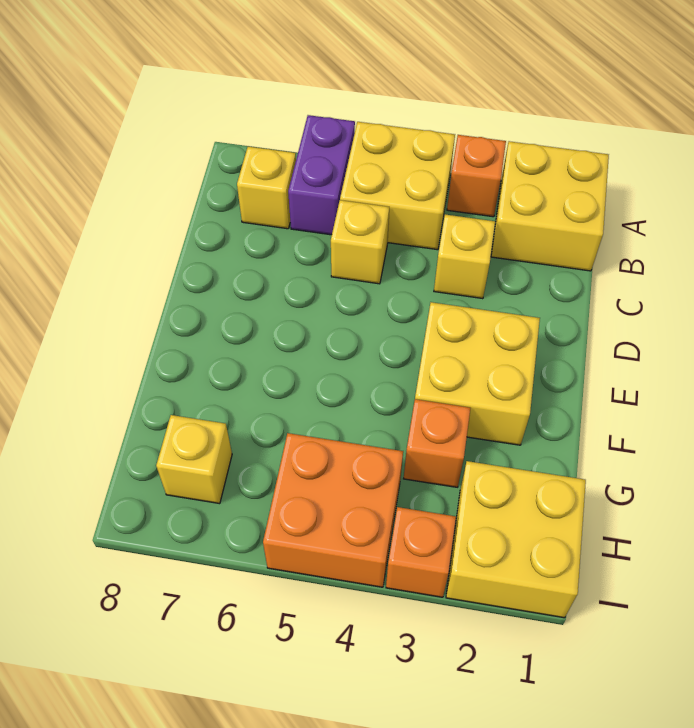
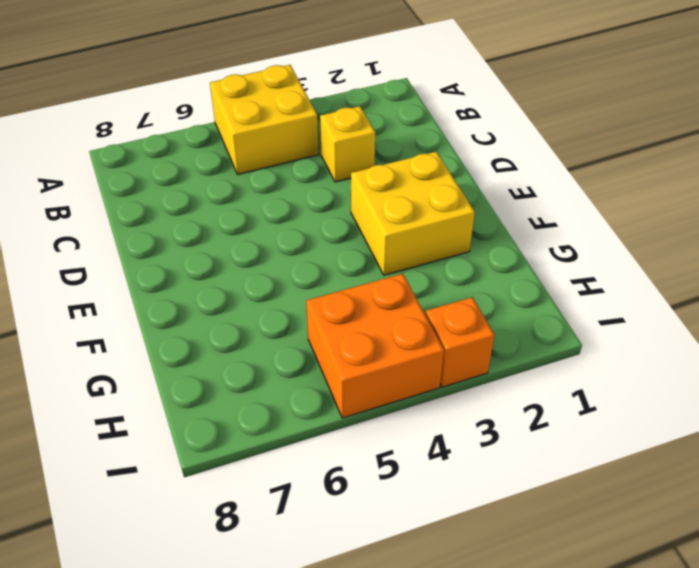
none -> yellow brick A1:B2 level 1
none -> orange brick A3 level 1
none -> purple brick A6:B6 level 1

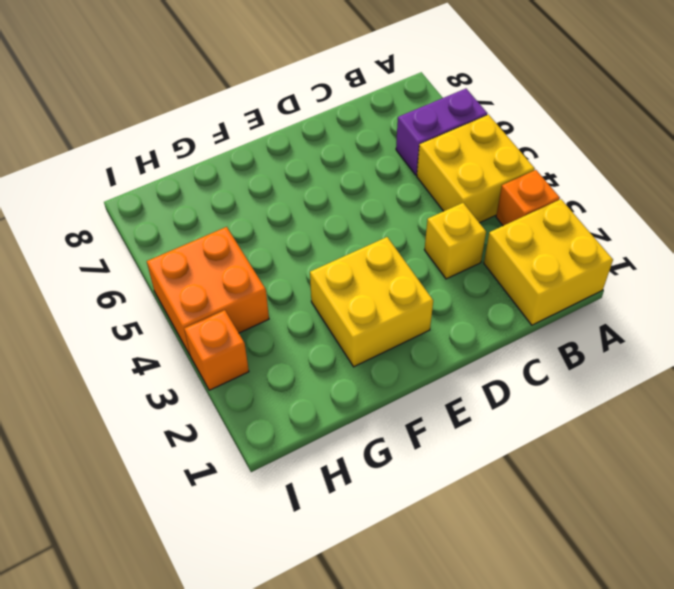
none -> yellow brick B7 level 1
none -> yellow brick C5 level 1
none -> orange brick G3 level 1

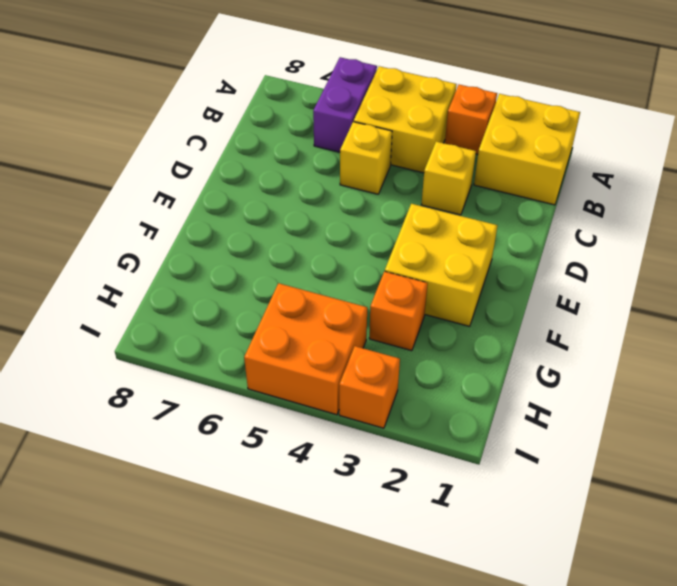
none -> yellow brick B7 level 1
none -> yellow brick H1:I2 level 1
none -> yellow brick H7 level 1

